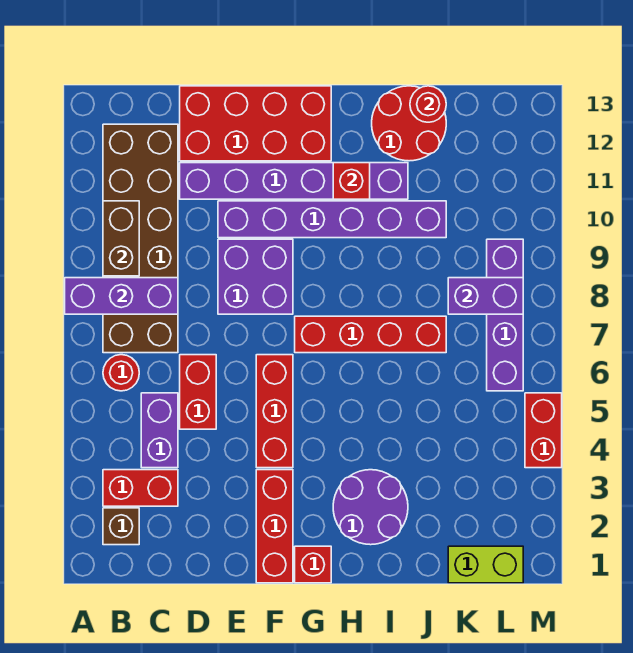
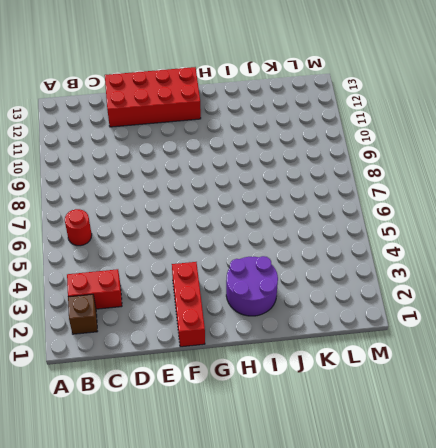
none -> brown brick B7:C12 level 1
none -> purple brick C4:C5 level 1
none -> red brick D5:D6 level 1

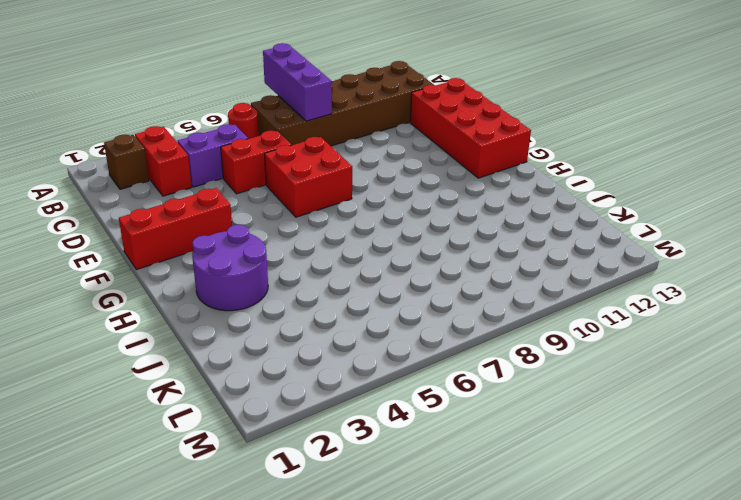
red brick E6:F7 level 1 -> red brick F4:F6 level 1
none -> purple brick D11:I11 level 1
none -> purple brick E8:F9 level 1
none -> purple brick E10:J10 level 1

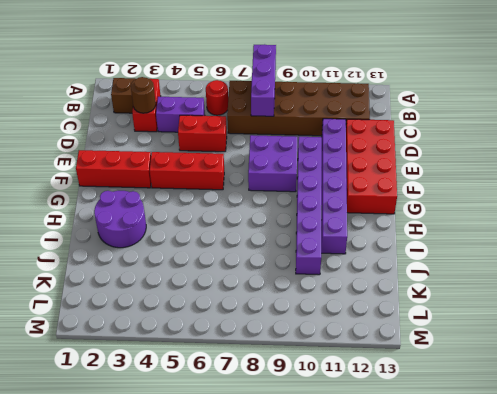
brown round brick C3 level 2 -> none
none -> red brick G1 level 1
none -> red brick G7:J7 level 1
none -> red round brick I12:J13 level 1

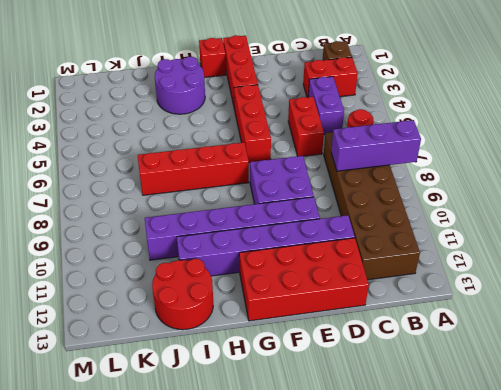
none -> lime brick K1:L1 level 1
none -> purple brick L6:L9 level 1
none -> red brick M4:M5 level 1

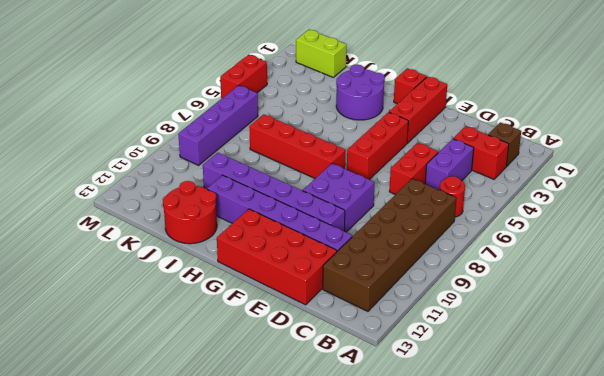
none -> purple brick A8:C8 level 2
none -> brown brick B9:B10 level 2
none -> red brick H11 level 2

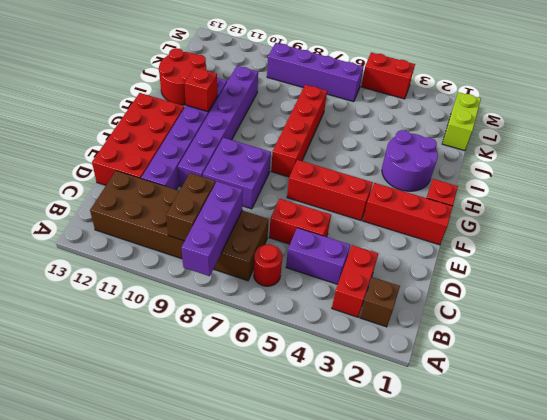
brown brick B9:C9 level 2 -> brown brick B9:B10 level 2
none -> red round brick J13 level 2
none -> purple brick K8:L8 level 2

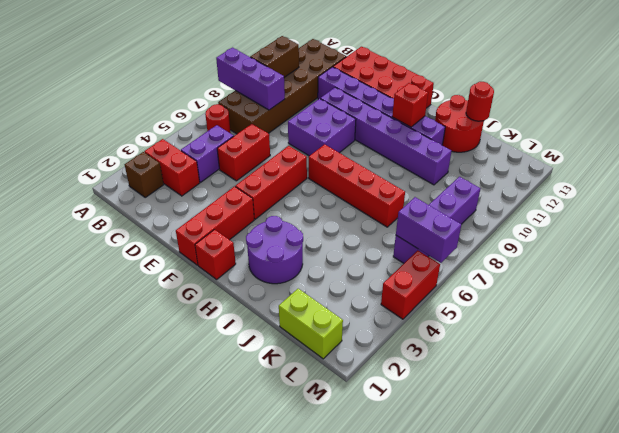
purple brick L6:M6 level 2 -> purple brick K8:L8 level 2

